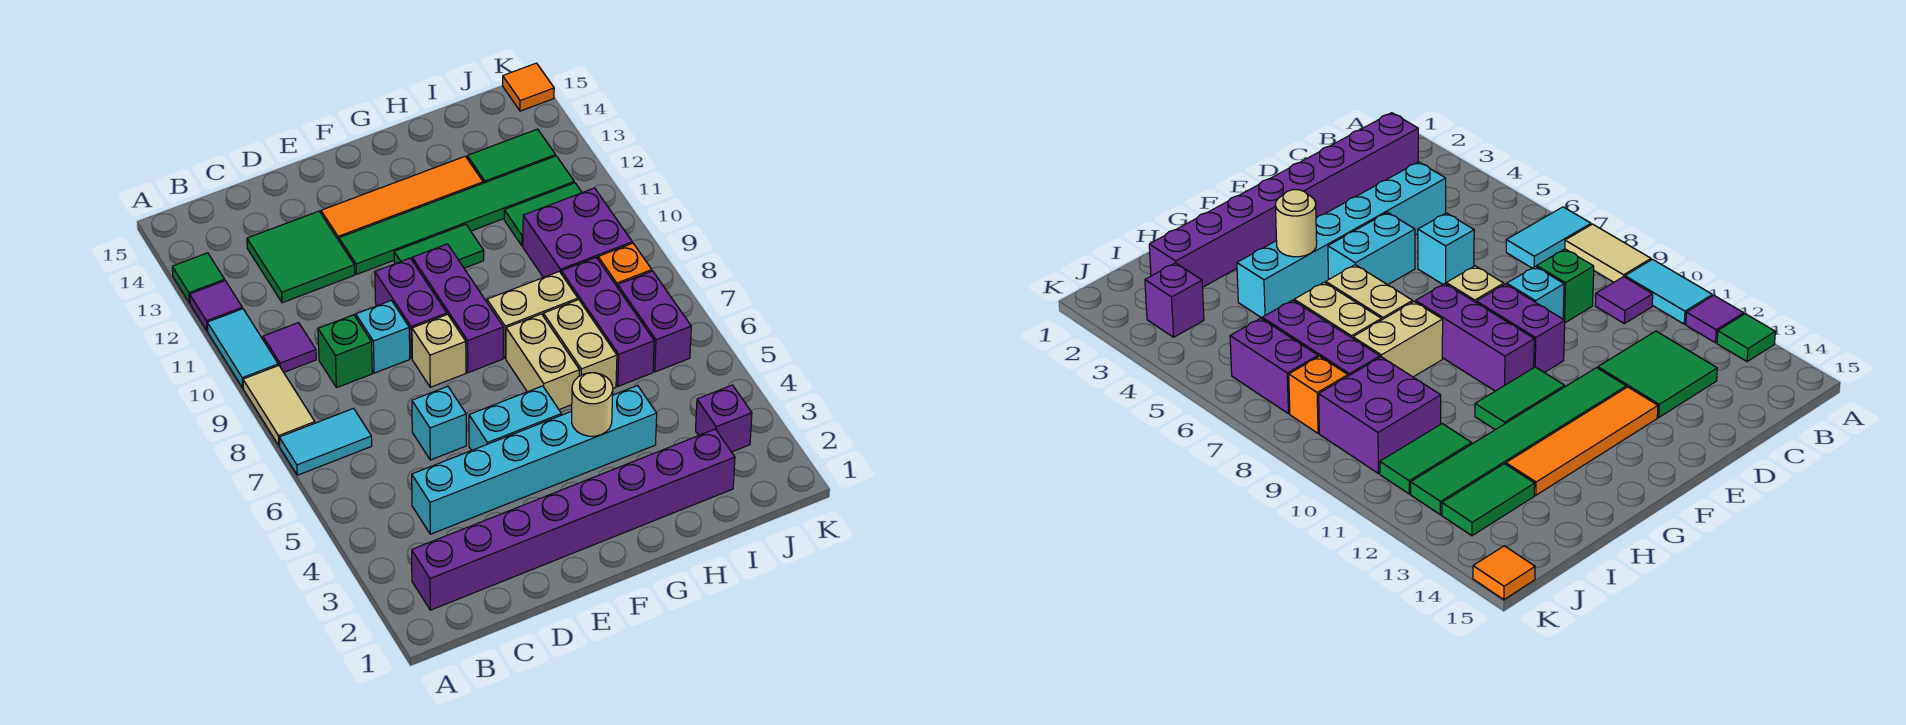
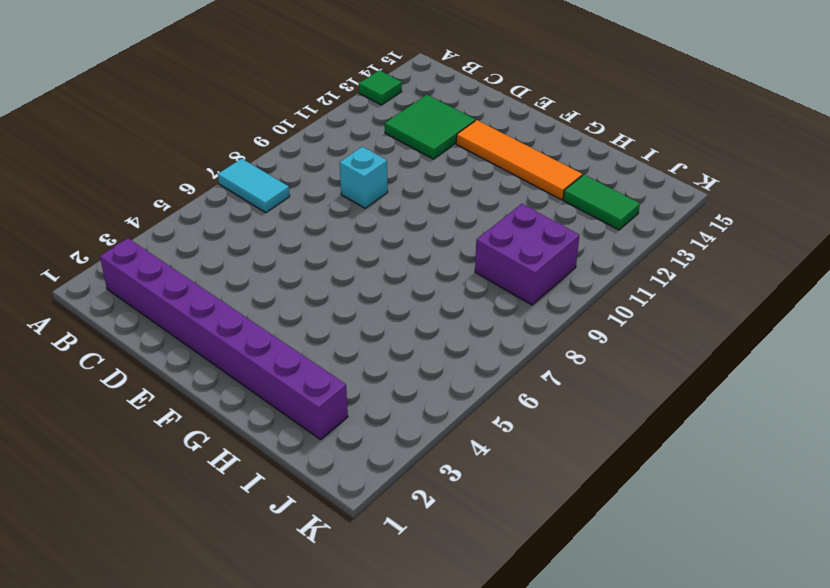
none -> tan tile A8:A9 level 1
none -> cyan tile A10:A11 level 1
none -> purple tile A12 level 1
none -> purple tile B10 level 1

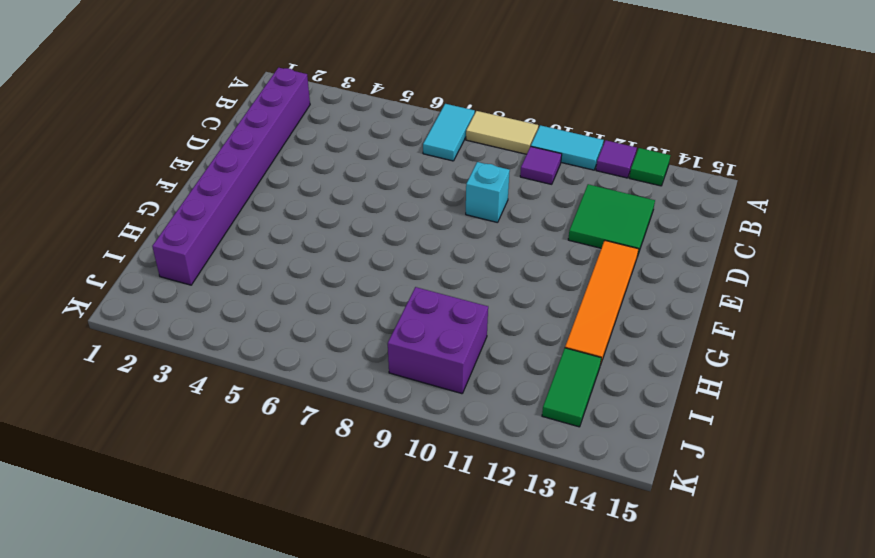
none -> cyan brick C4:H4 level 1
none -> green brick C9 level 1
none -> cyan brick D6 level 1
none -> cyan brick E5:F5 level 1

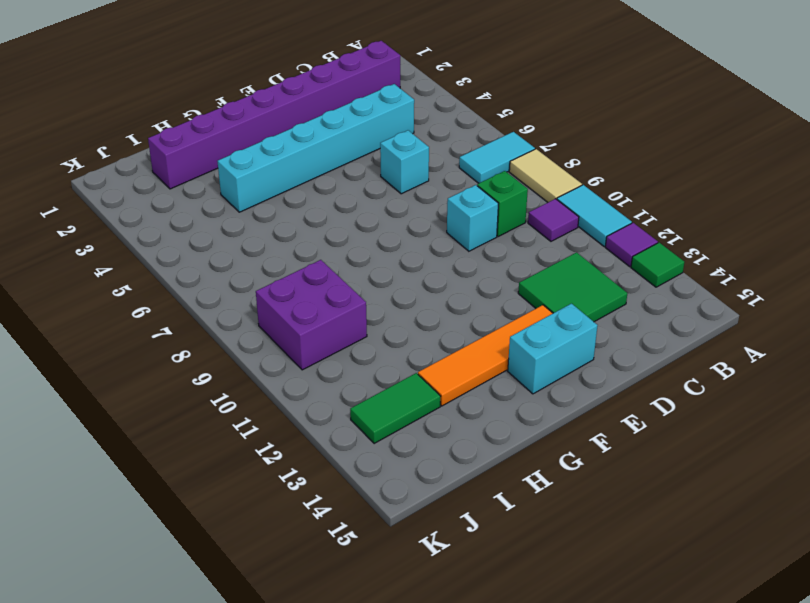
cyan brick E14:F14 level 1 -> cyan brick E5:F5 level 1
none -> tan brick E8 level 1
none -> purple brick E9:E10 level 1
none -> green tile E12:J12 level 1
none -> purple brick F8:F10 level 1

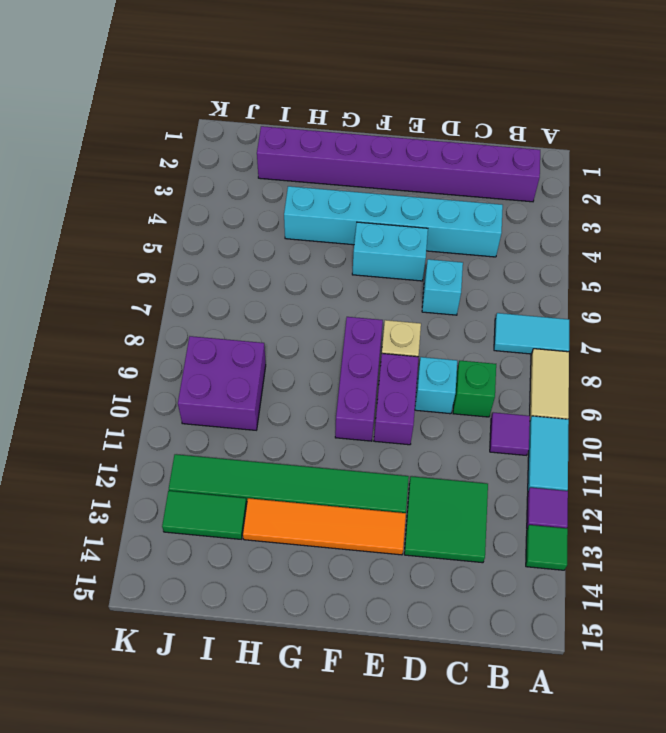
none -> green tile F11:G11 level 1
none -> tan brick G6:G7 level 1
none -> tan brick G8:H8 level 1
none -> tan brick H6:H7 level 1

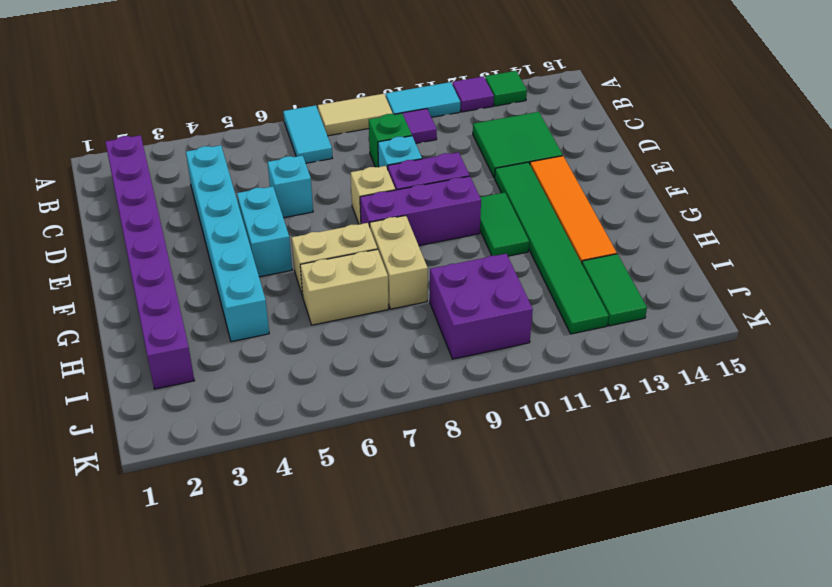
none -> purple brick I6:I8 level 1
none -> green tile I11:J11 level 1
none -> purple brick J3 level 1
none -> purple brick J6:J7 level 1

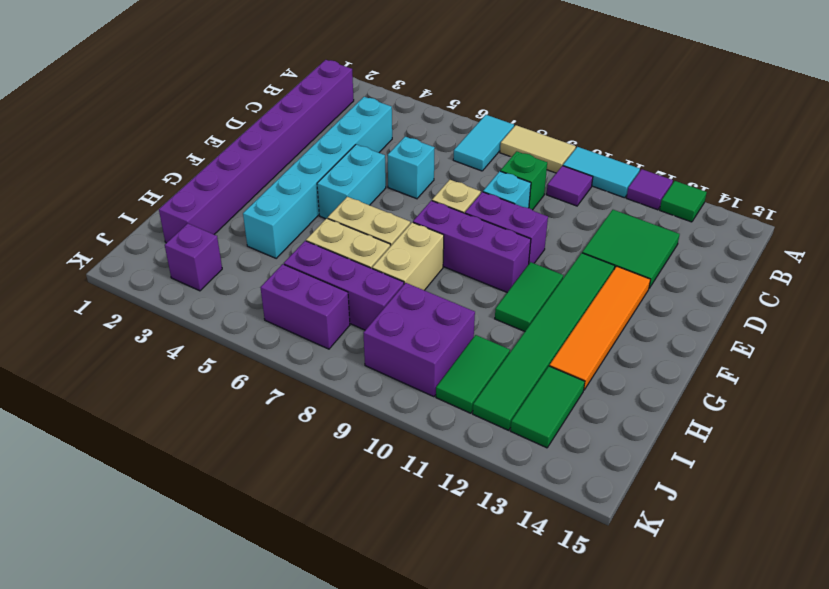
none -> orange brick J8 level 1
none -> orange tile K15 level 1
none -> tan round brick G4 level 2

